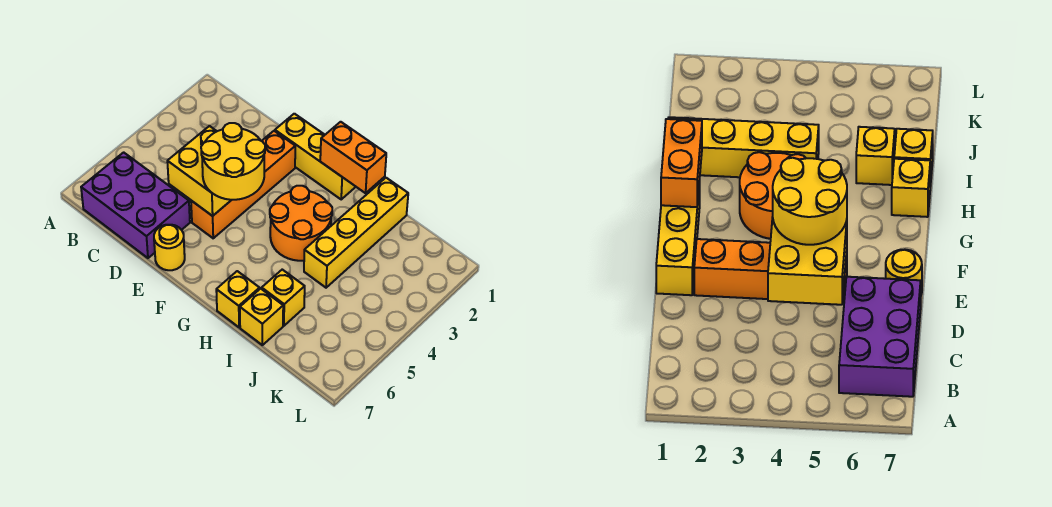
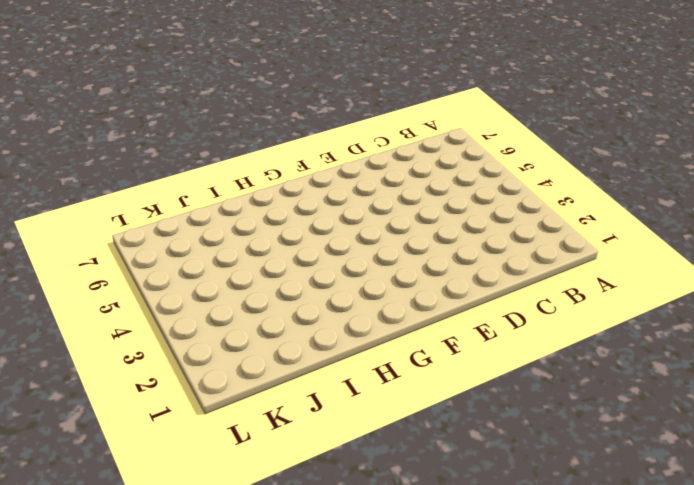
none -> purple brick B6:D7 level 1
none -> yellow brick E1:G1 level 1
none -> orange brick E2:E5 level 1

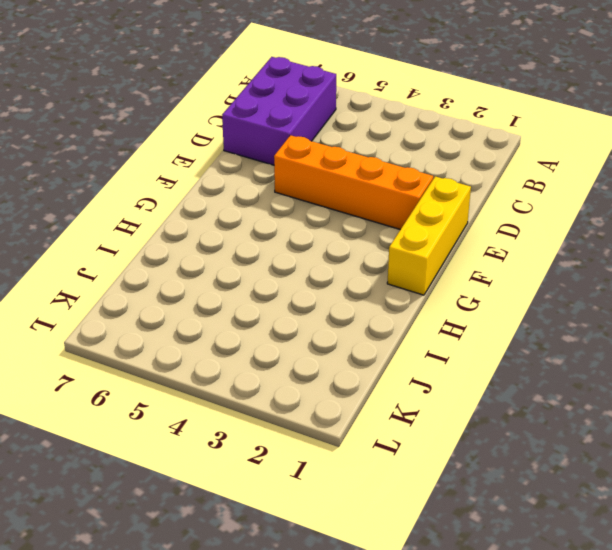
none -> yellow round brick E7 level 1
none -> orange round brick G3:H4 level 1
none -> yellow brick H7 level 1

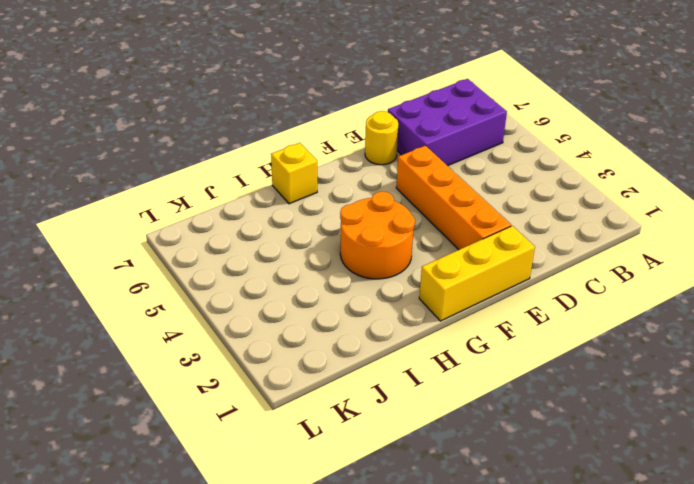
none -> yellow brick I1:I4 level 1
none -> yellow brick I6 level 1
none -> yellow brick I7 level 1

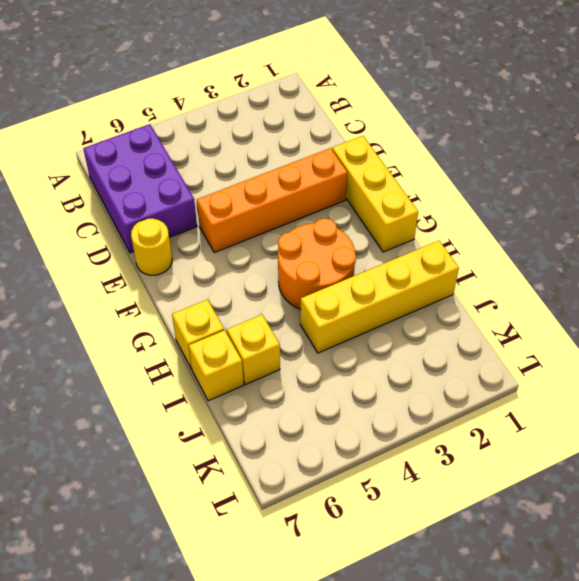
none -> yellow brick D4:E5 level 2
none -> orange brick G1:H1 level 2
none -> yellow round brick E4:F5 level 3

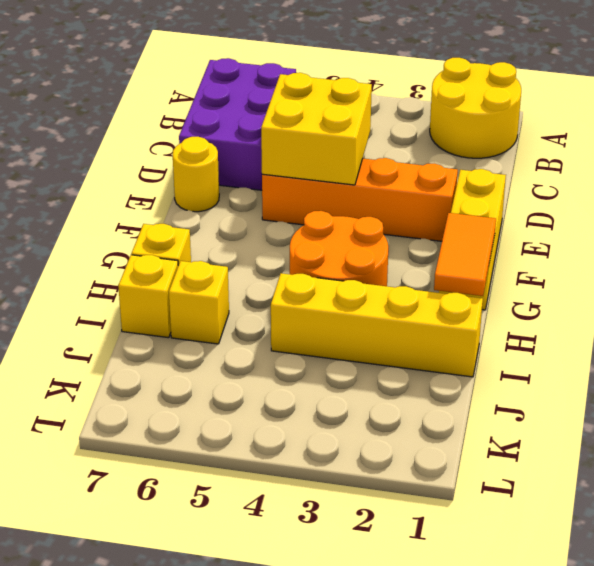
yellow round brick A1:B2 level 1 -> yellow round brick E4:F5 level 3
orange tile G1:H1 level 2 -> orange brick G1:H1 level 2

